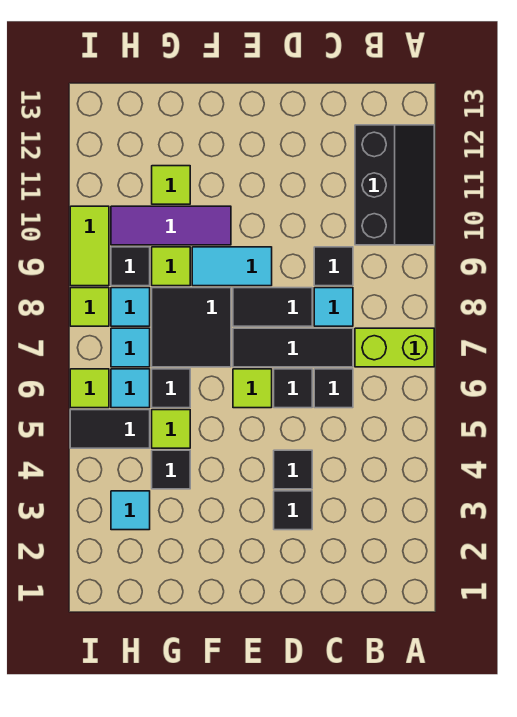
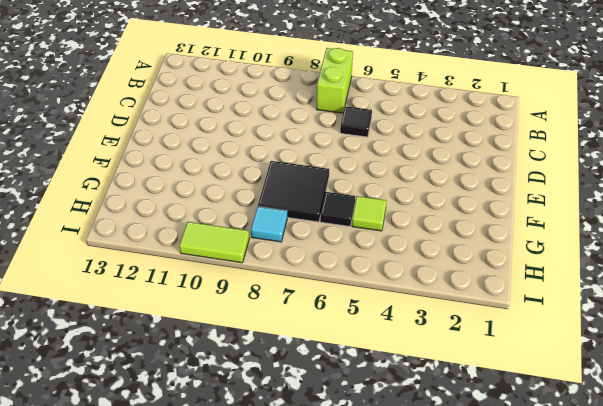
none -> black slope A10:B12 level 1 top B
none -> black tile C7:E7 level 1
none -> cyan tile C8 level 1

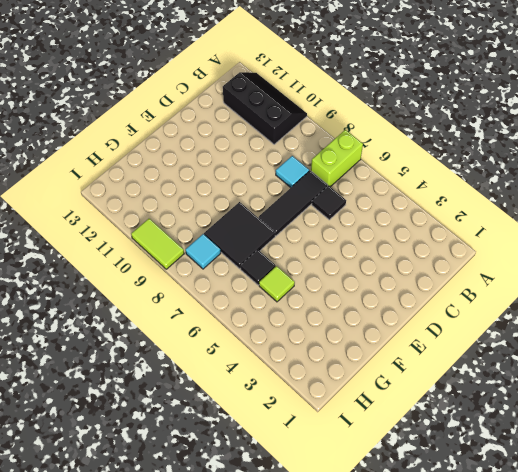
none -> black tile C9 level 1
none -> black tile D3 level 1
none -> black tile D4 level 1

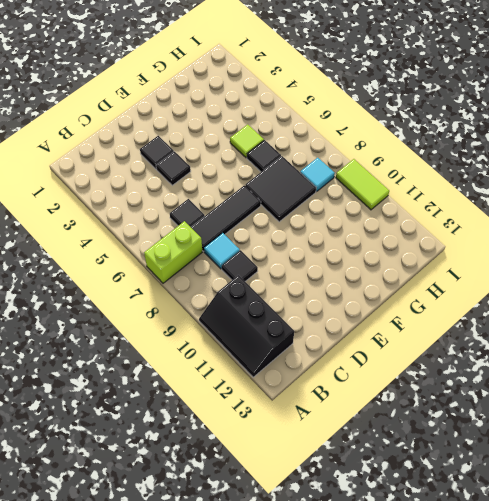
none -> black tile D6 level 1
none -> black tile D8:E8 level 1
none -> lime tile E6 level 1

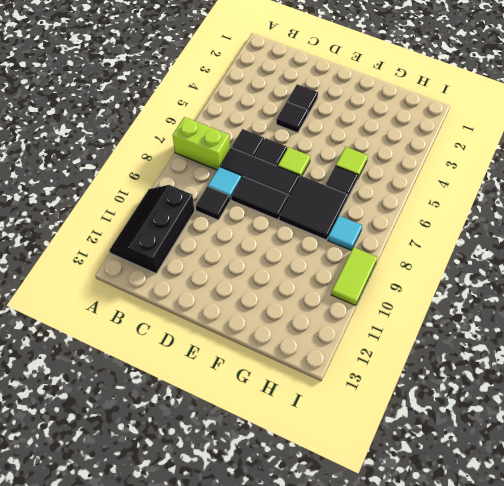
none -> cyan tile E9:F9 level 1
none -> purple tile F10:H10 level 1
none -> black tile G4 level 1

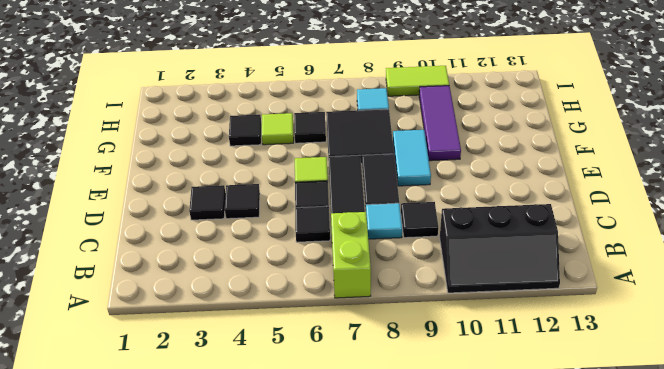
none -> lime tile G9 level 1
none -> lime tile G11 level 1
none -> cyan tile H3 level 1

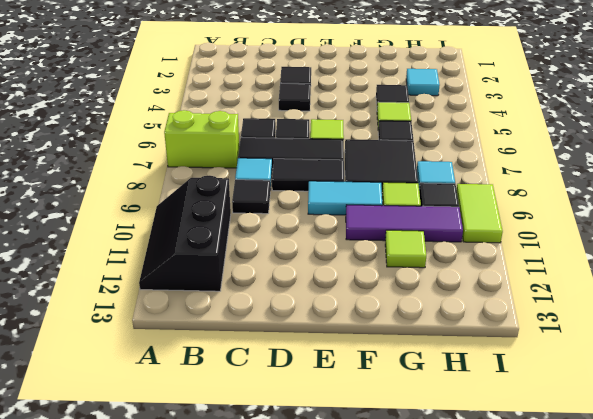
none -> black tile H5:I5 level 1
none -> cyan tile H6 level 1
none -> cyan tile H7 level 1

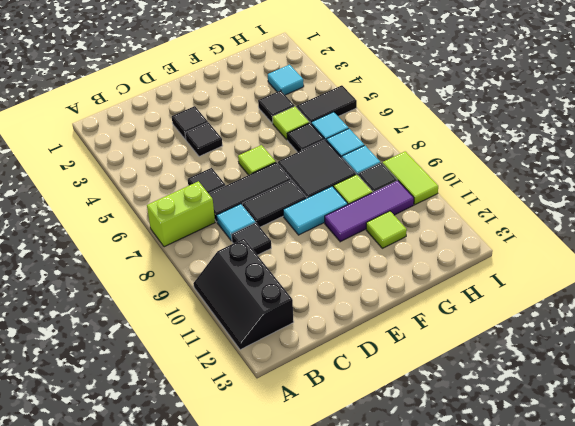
none -> black tile D6 level 1
none -> lime tile I6 level 1
none -> lime tile I8 level 1

